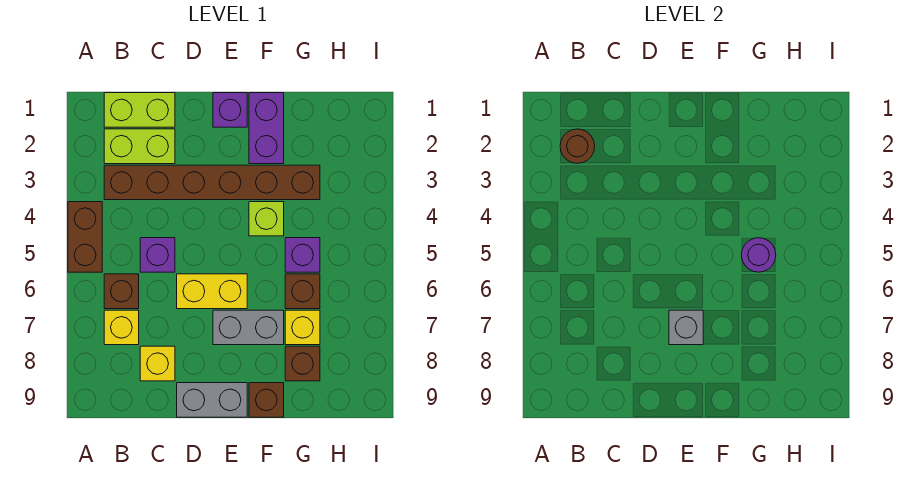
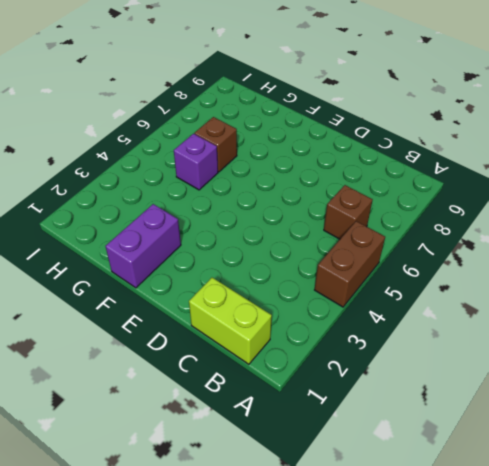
none -> lime brick B2:C2 level 1
none -> brown brick B3:G3 level 1
none -> yellow brick B7 level 1

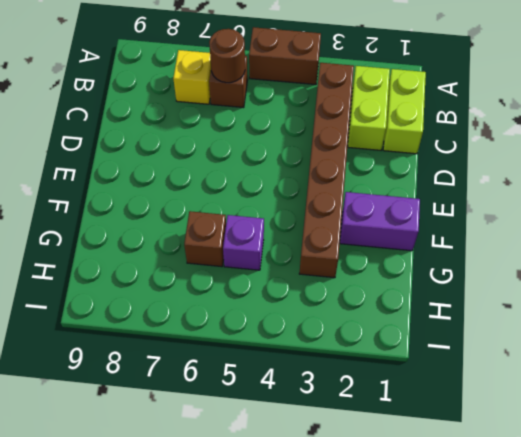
brown round brick B6 level 2 -> brown round brick B2 level 2
none -> purple brick C5 level 1
none -> yellow brick C8 level 1
none -> yellow brick D6:E6 level 1

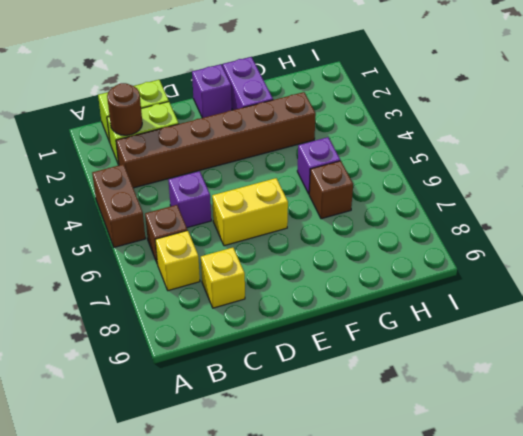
none -> grey brick D9:E9 level 1
none -> grey brick E7:F7 level 1
none -> lime brick F4 level 1

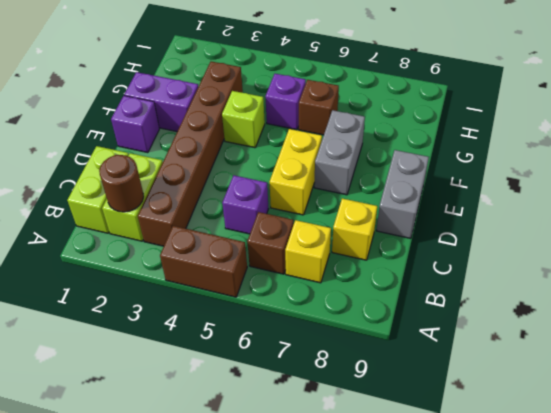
none -> brown brick F9 level 1
none -> yellow brick G7 level 1
none -> brown brick G8 level 1

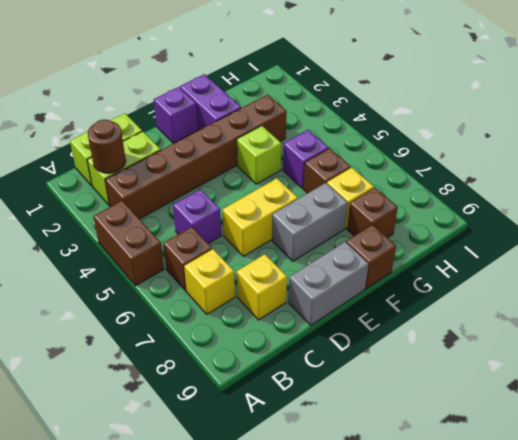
none -> grey brick E7 level 2
none -> purple round brick G5 level 2

